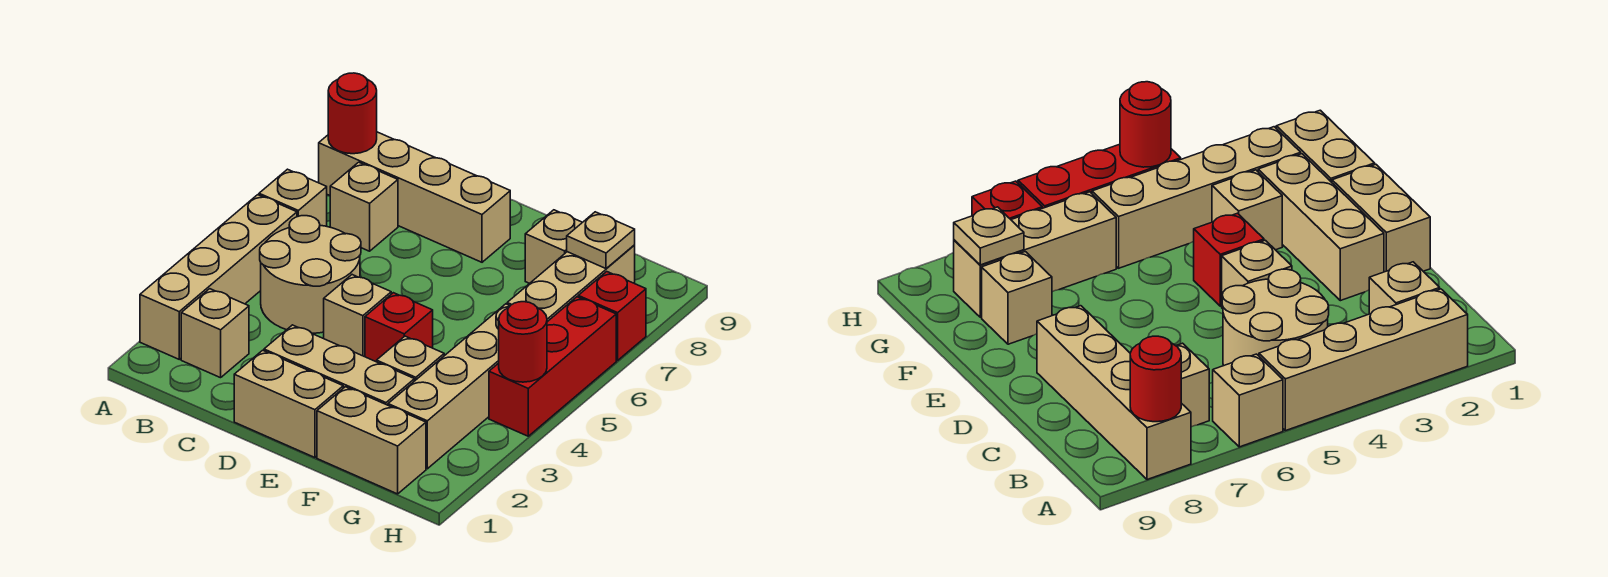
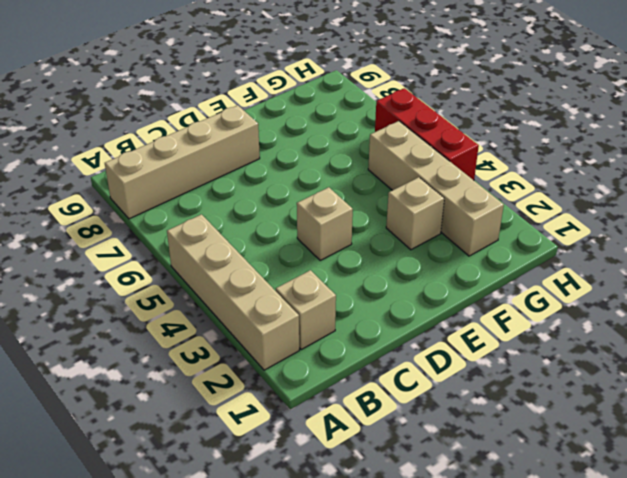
none -> tan brick A6 level 1
none -> tan round brick B4:C5 level 1
none -> tan brick B7 level 1

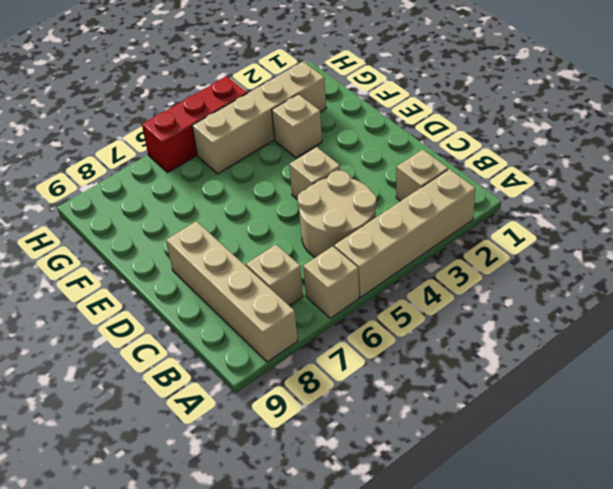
none -> tan brick D1:E1 level 1
none -> tan brick D2:F2 level 1
none -> red brick E4 level 1

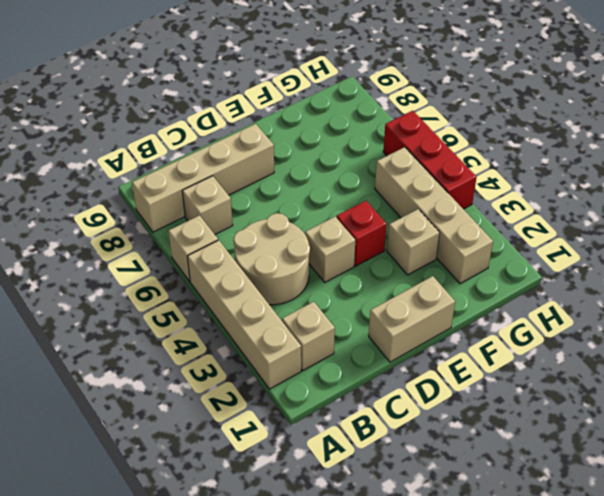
none -> tan brick D2:F2 level 1
none -> tan brick F1:G1 level 1
none -> tan brick F8 level 1

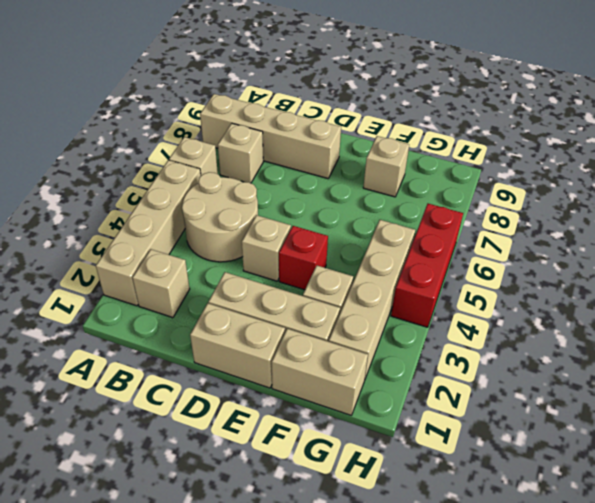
none -> tan brick G6:G8 level 1
none -> red brick H7 level 1
none -> red round brick A8 level 2

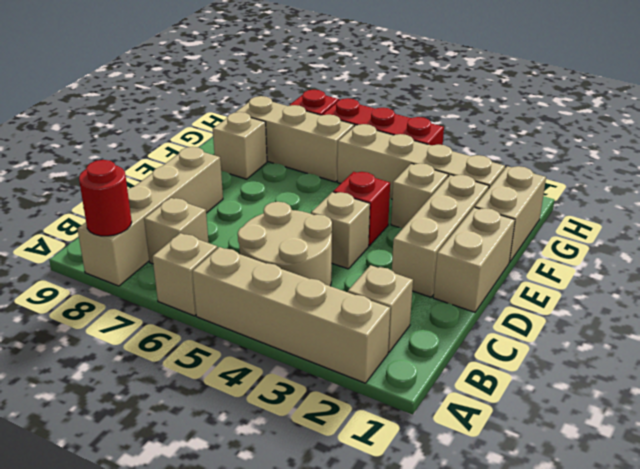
none -> tan plate G8 level 2
none -> red round brick H4 level 2

